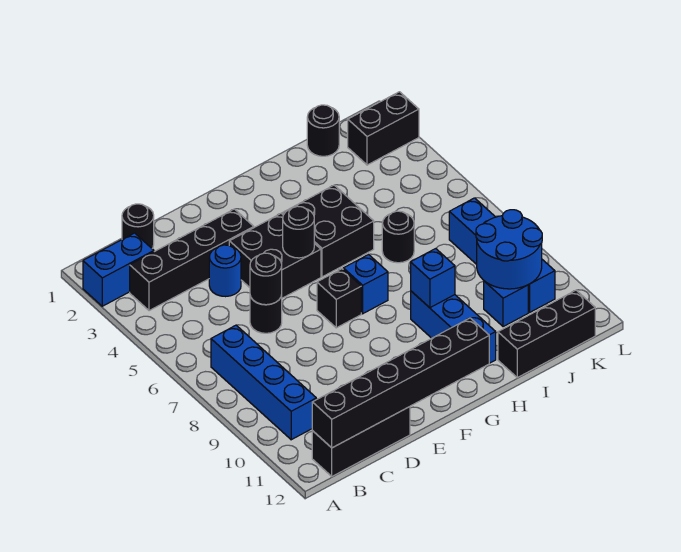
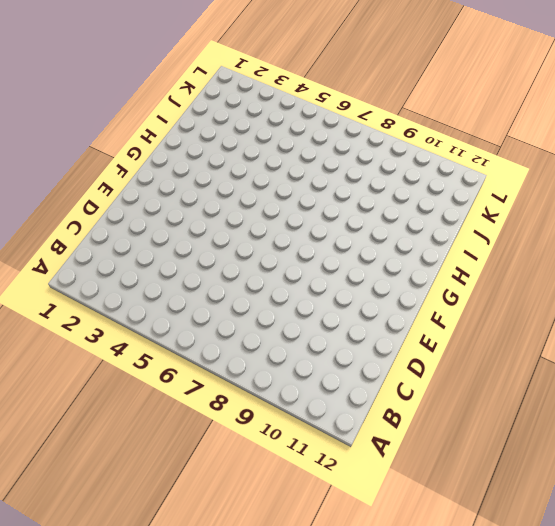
none -> blue brick A2:B2 level 1
none -> black brick B3:E3 level 1
none -> blue brick B7:B10 level 1

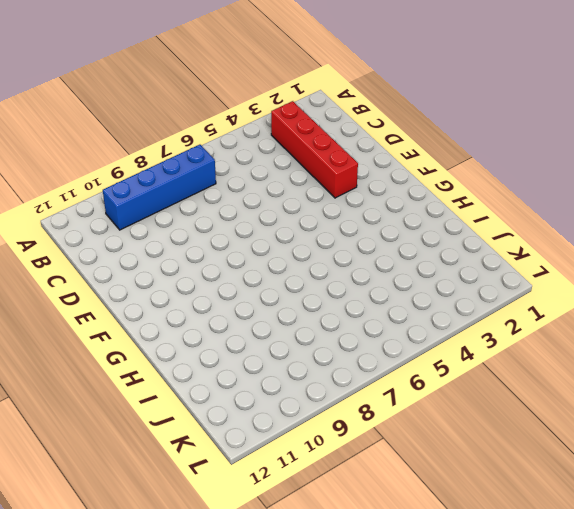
red brick B3:E3 level 1 -> black brick B3:E3 level 1
none -> blue brick A2:B2 level 1
none -> black brick B12:D12 level 1
none -> black round brick C1 level 1

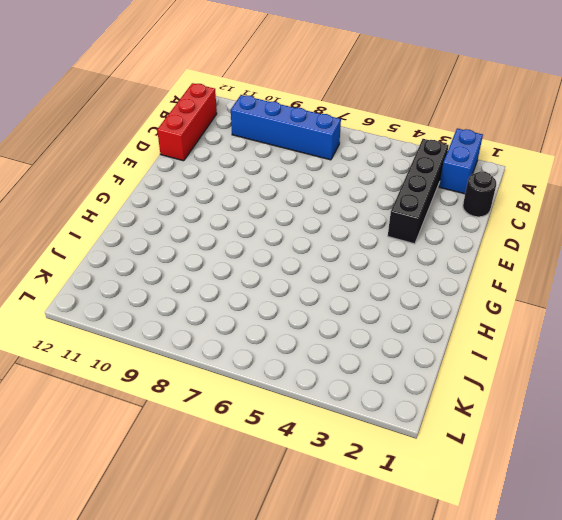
red brick B12:D12 level 1 -> black brick B12:D12 level 1
none -> blue round brick D4 level 1
none -> black round brick D6 level 1
none -> black brick E4:F5 level 1

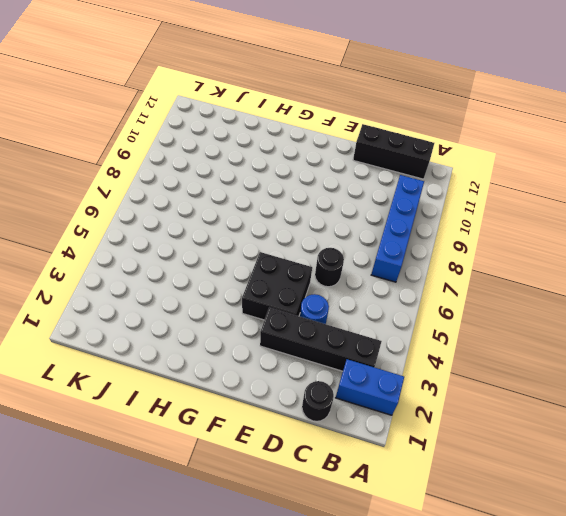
none -> black brick F7 level 1
none -> black brick G4:H5 level 1
none -> blue brick G7 level 1

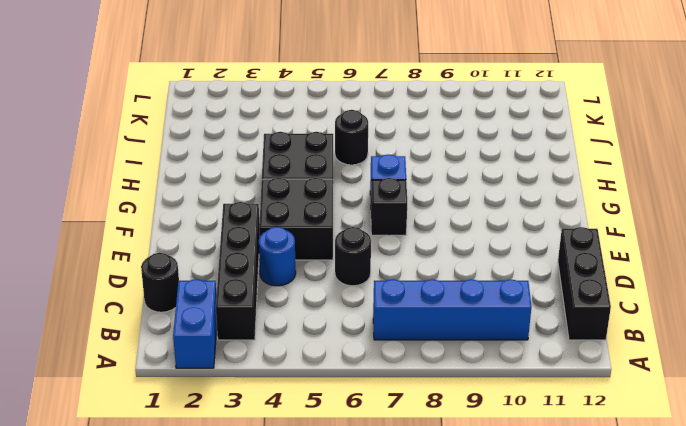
none -> blue brick H9:H11 level 1
none -> black brick I12:K12 level 1
none -> black round brick J1 level 1

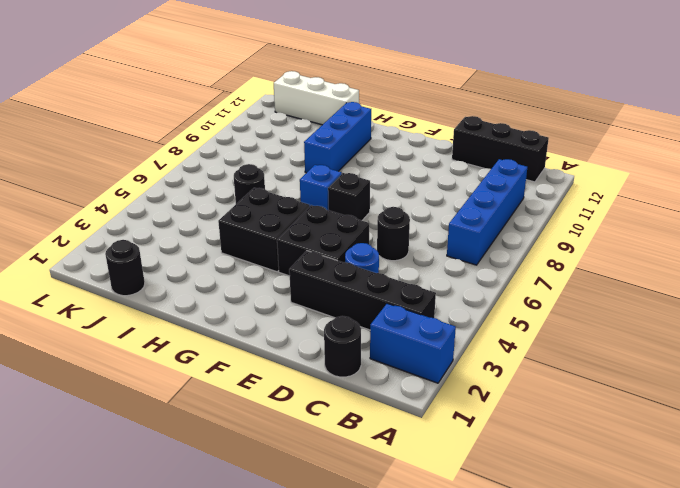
white brick I12:K12 level 1 -> black brick I12:K12 level 1
none -> blue brick J10 level 1
none -> black brick K2:L2 level 1
none -> blue brick K7:K10 level 1

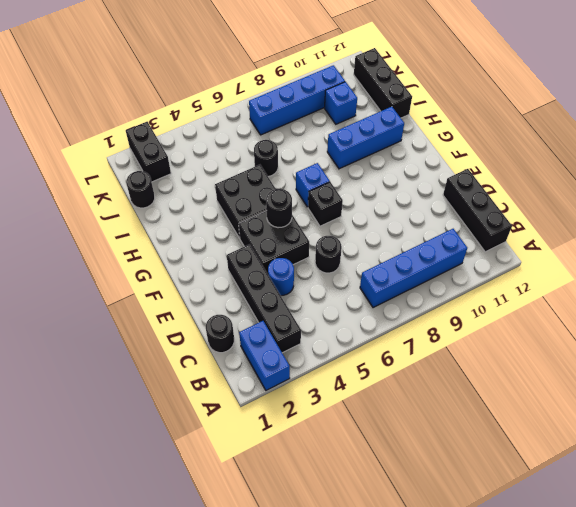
none -> black brick B12:G12 level 2
none -> black round brick D6 level 2
none -> blue brick H9 level 2

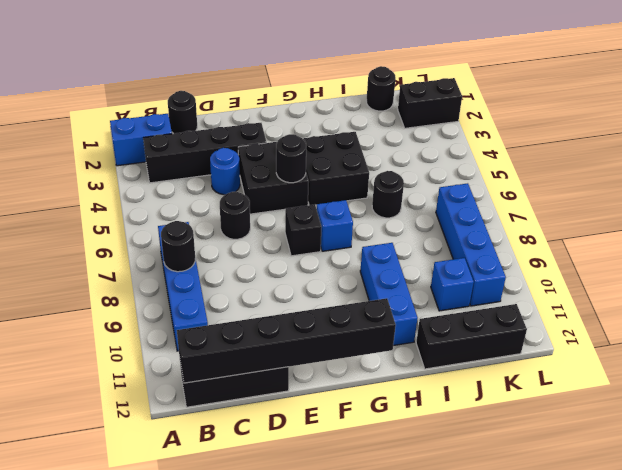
black round brick B8 level 2 -> black round brick D6 level 2
none -> blue brick H9 level 2
none -> blue round brick J9:K10 level 2

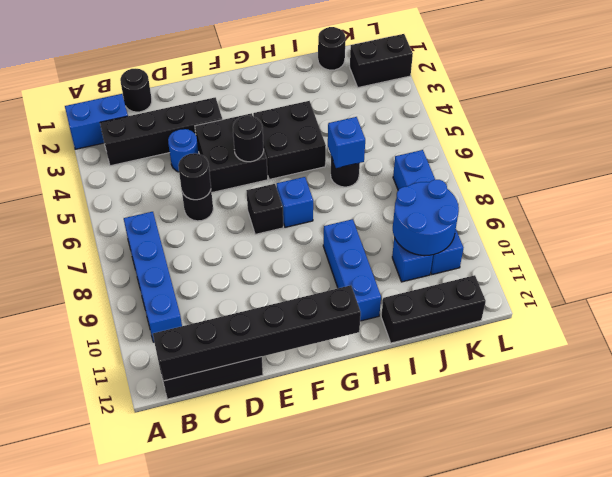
blue brick I6 level 2 -> blue brick H9 level 2

